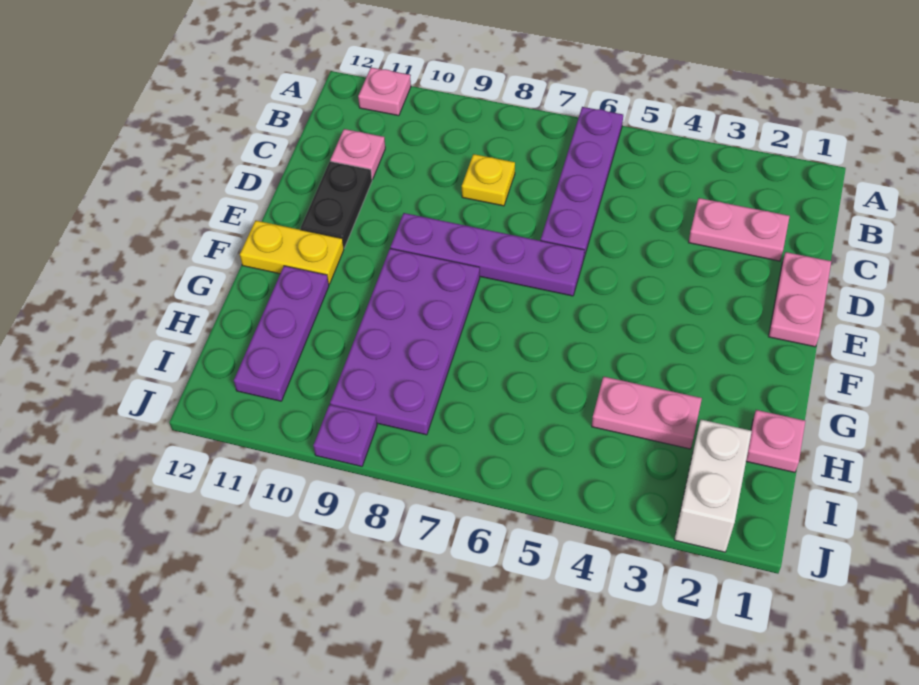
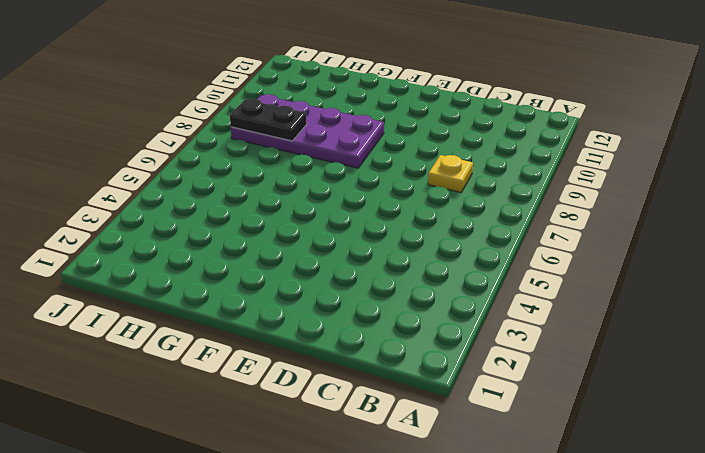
black plate H8:I8 level 2 -> black plate D11:E11 level 1
none -> purple plate A6:D6 level 1
none -> pink plate A11 level 1
none -> pink plate C2:C3 level 1

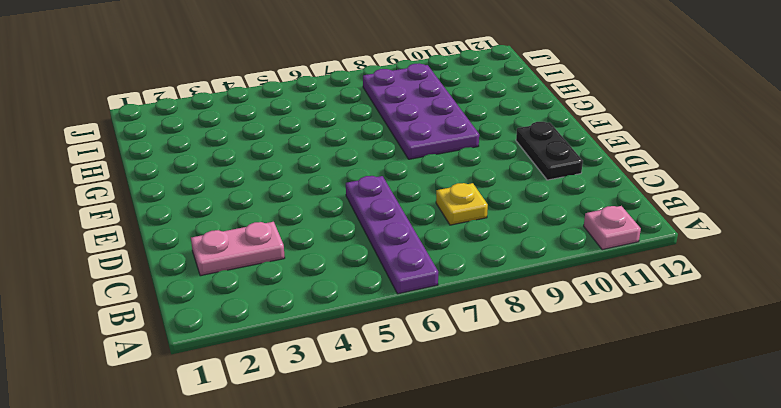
none -> pink plate C11 level 1
none -> pink plate D1:E1 level 1
none -> purple plate E6:E9 level 1

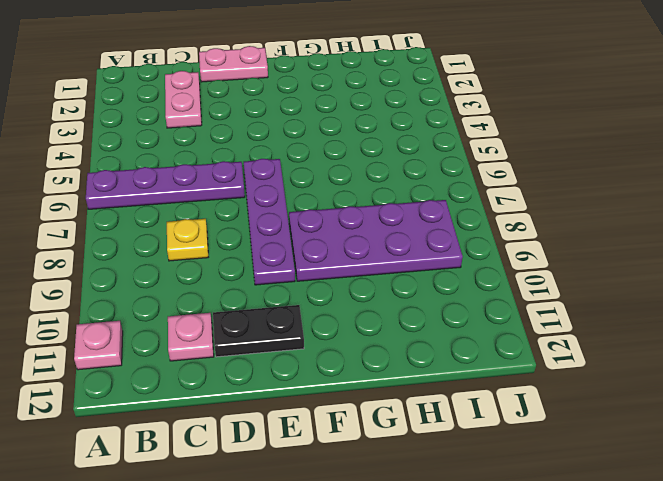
none -> yellow plate F11:F12 level 1
none -> purple plate G11:I11 level 1
none -> pink plate H1 level 1

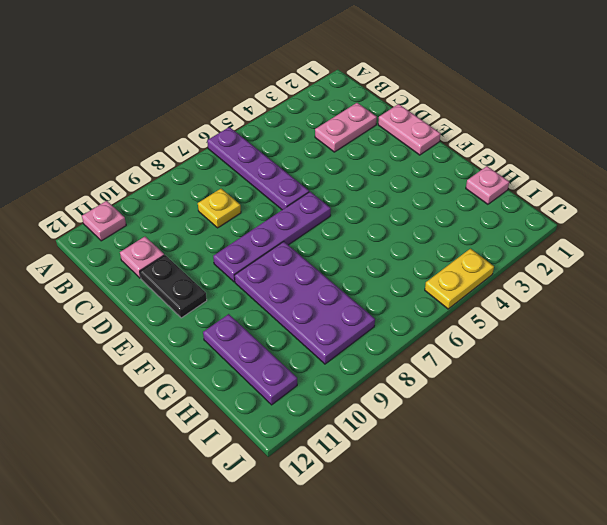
yellow plate J4:J5 level 1 -> yellow plate F11:F12 level 1
none -> pink plate H3:H4 level 1
none -> white brick I2:J2 level 1
none -> purple plate J9 level 1

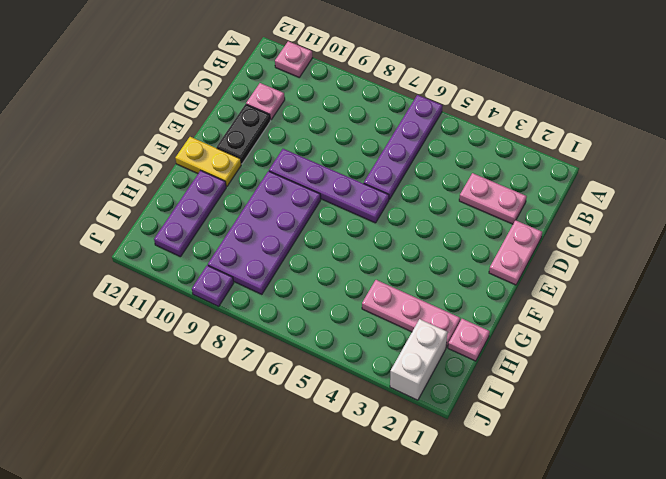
pink plate H2:H4 level 1 -> pink plate H3:H4 level 1
none -> yellow plate C8 level 1

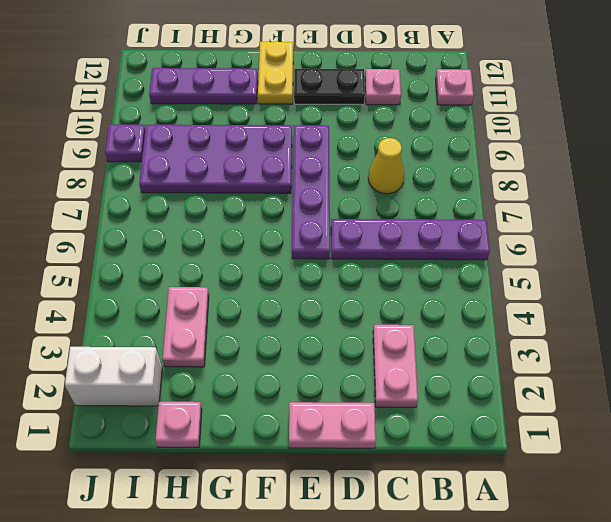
yellow cone C8 level 1 -> yellow plate C8 level 1

